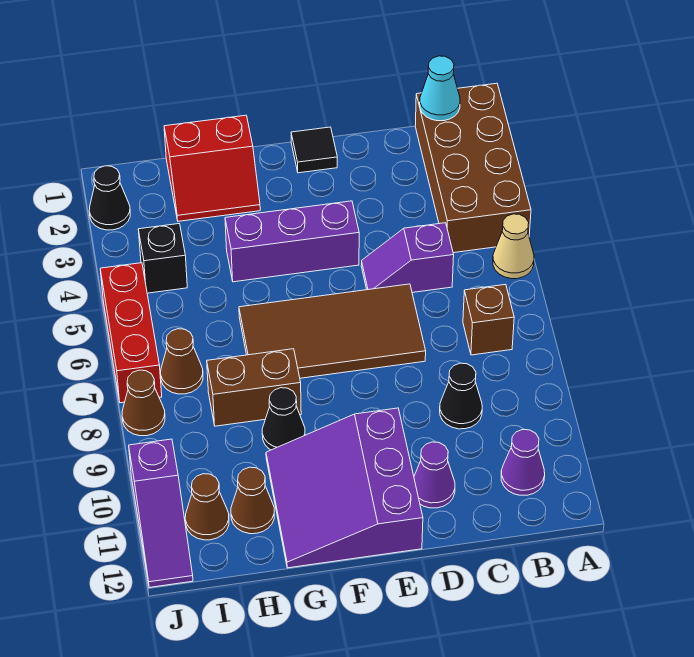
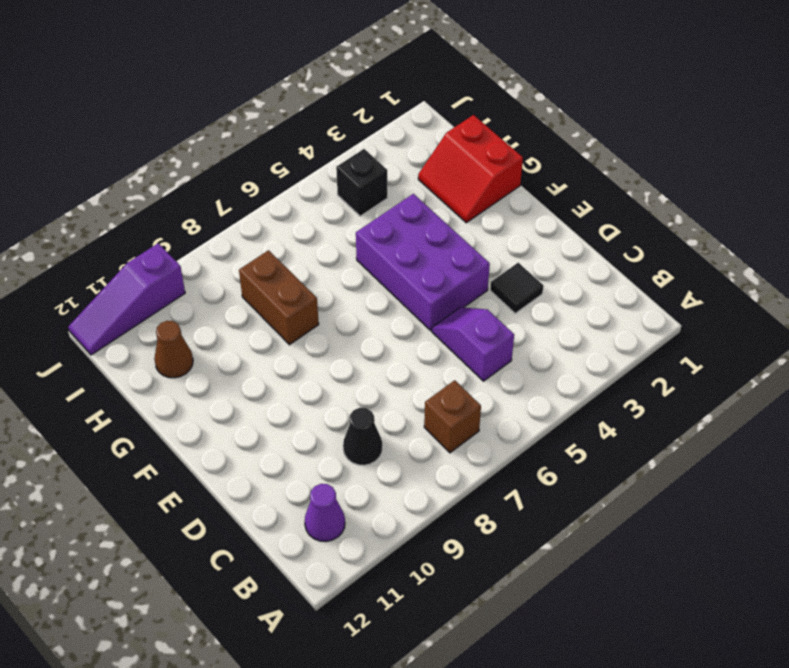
black tile D3 level 1 -> black tile E1 level 1
purple brick E4:G5 level 1 -> purple brick E4:G4 level 1
none -> brown brick A1:B4 level 1
none -> tan cone A5 level 1
none -> brown tile D6:G7 level 1

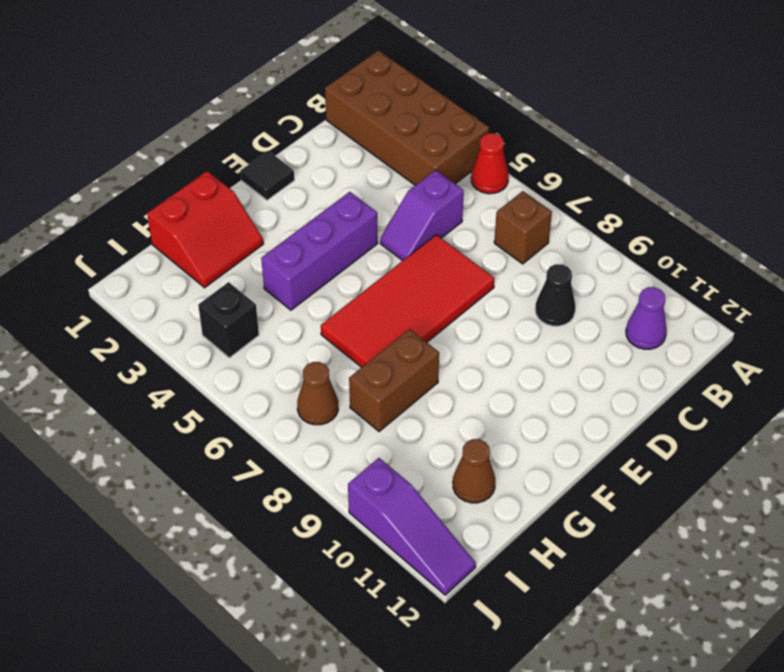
red cone A5 level 1 -> tan cone A5 level 1
red tile D6:G7 level 1 -> brown tile D6:G7 level 1
none -> purple cone D11 level 1
none -> purple slope E10:G12 level 1 top E
none -> black cone G9 level 1

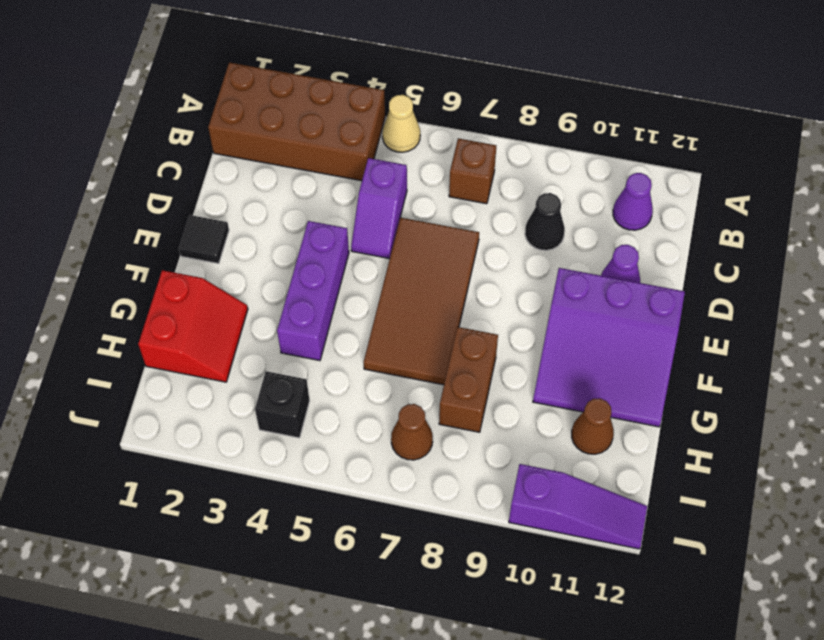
none -> black cone G9 level 1
none -> brown cone I11 level 1
none -> black cone J2 level 1

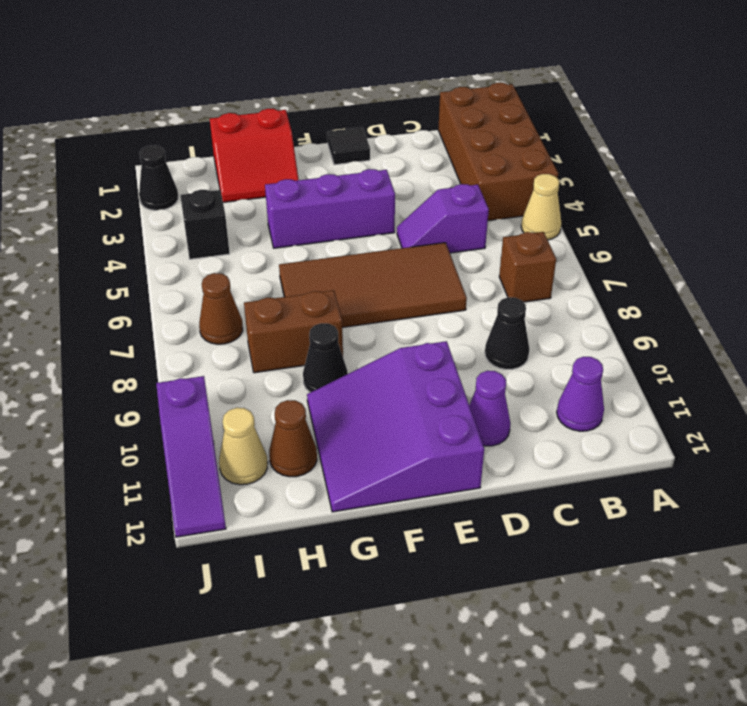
tan cone I11 level 1 -> brown cone I11 level 1
none -> red brick J5:J7 level 1
none -> brown cone J8 level 1
none -> cyan cone B1 level 2

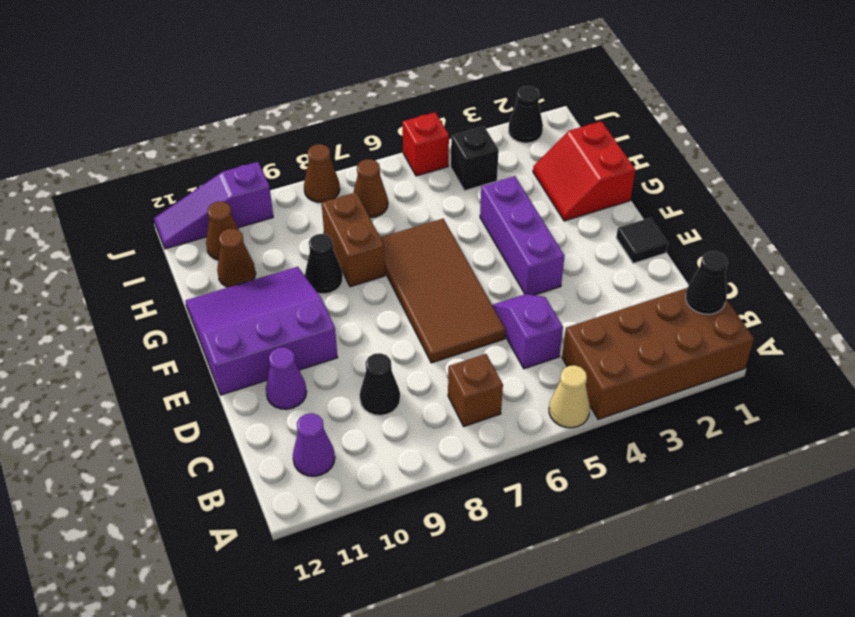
black cone B1 level 2 -> cyan cone B1 level 2
red brick J5 level 1 -> red brick J5:J7 level 1

